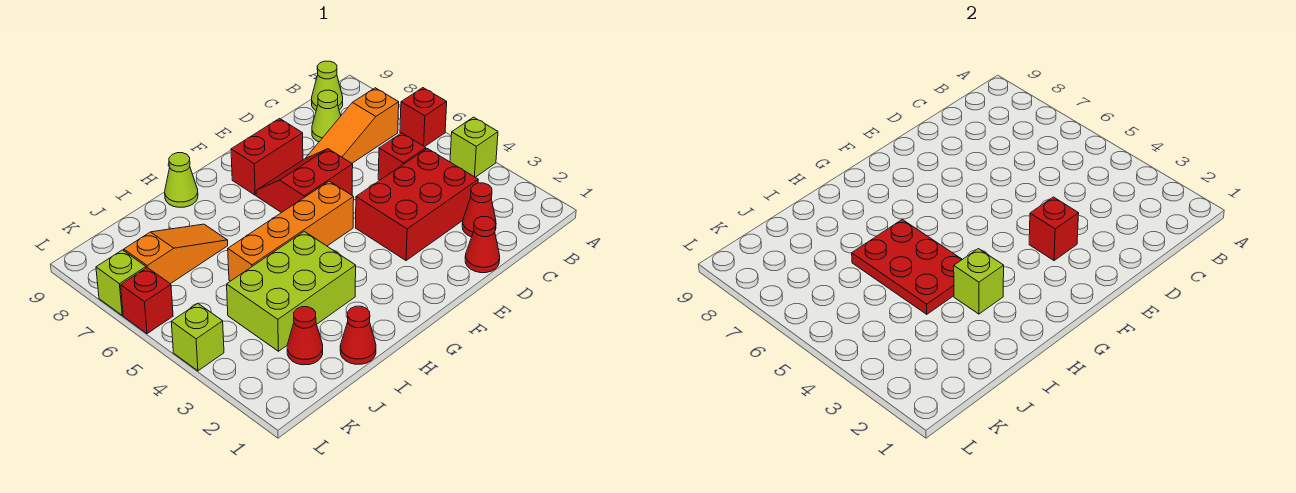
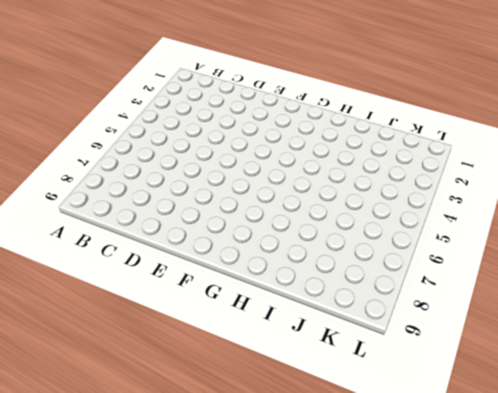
none -> lime brick A4 level 1
none -> red brick A6 level 1
none -> orange slope B7:D7 level 1 top B

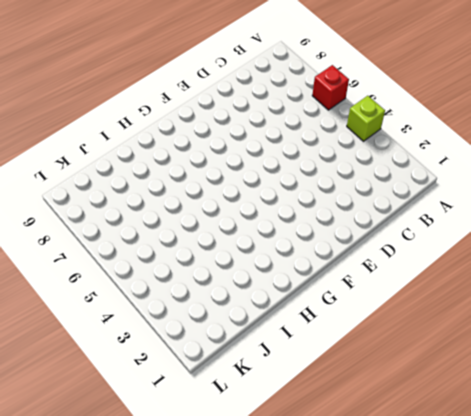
none -> orange slope B7:D7 level 1 top B
none -> lime cone B9 level 1
none -> red cone C2 level 1

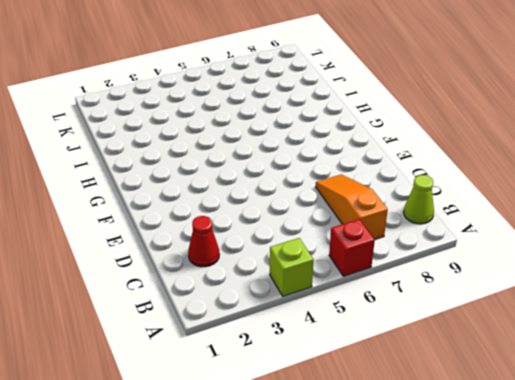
none -> red brick C3:E4 level 1
none -> red brick C5 level 1
none -> lime cone C8 level 1

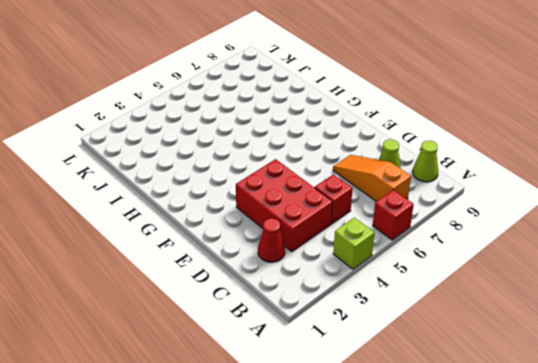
none -> red cone D1 level 1
none -> red slope E6:F7 level 1 top 6
none -> red brick E8:F8 level 1

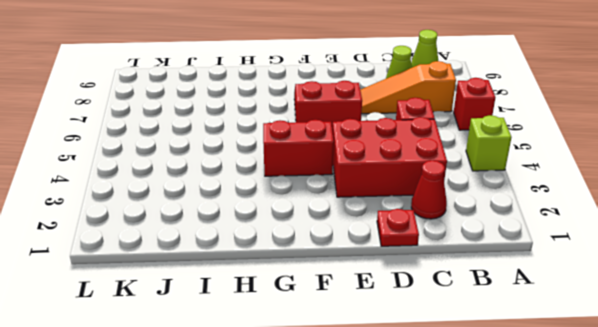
red plate D1 level 1 -> red cone D1 level 1
red brick F4:G4 level 1 -> red brick E8:F8 level 1
none -> orange brick F5:I5 level 1
none -> lime brick H3:J4 level 1
none -> lime cone H9 level 1

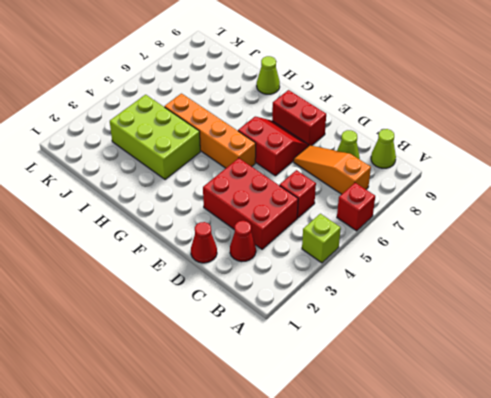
none -> red cone I1 level 1
none -> orange slope I7:K7 level 1 top K
none -> red cone J2 level 1

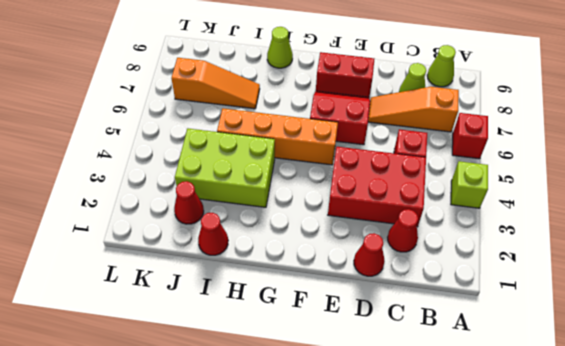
none -> lime brick L4 level 1
none -> red brick L6 level 1
none -> lime brick L7 level 1

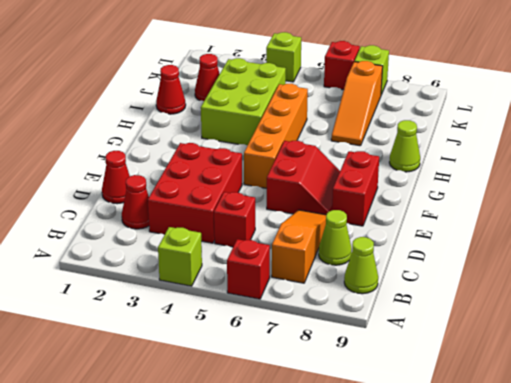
none -> red brick E3 level 2
none -> lime brick H3 level 2
none -> red plate H4:I6 level 2

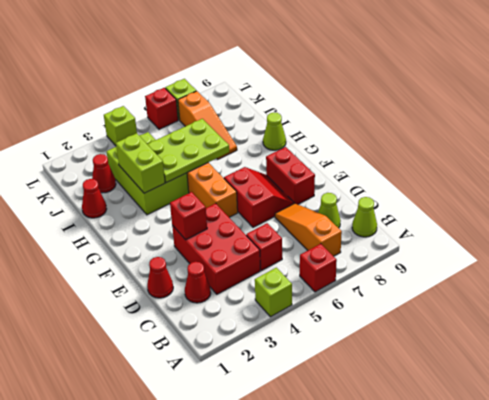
lime brick H3:I3 level 2 -> lime brick H3 level 2
lime plate H4:I6 level 2 -> red plate H4:I6 level 2

